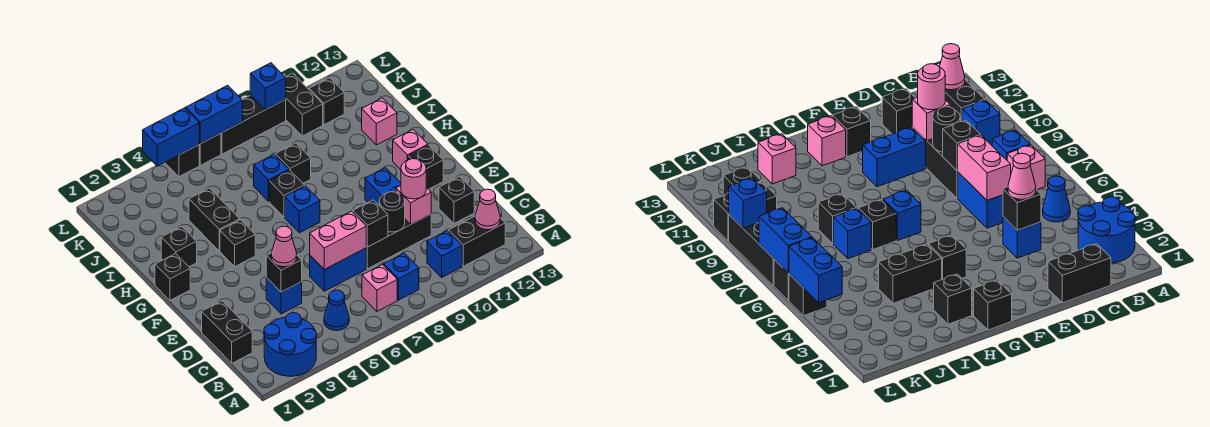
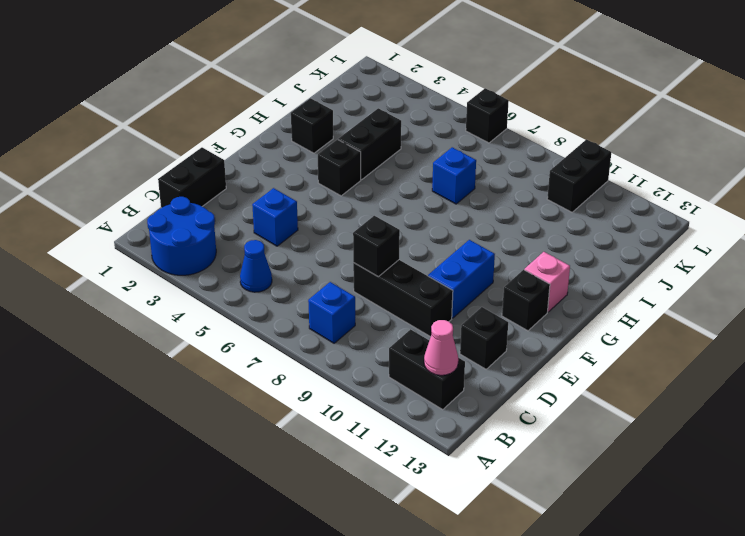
none -> pink brick B7 level 1
none -> blue brick B10 level 1
none -> blue brick D6:D7 level 1
none -> black brick G1 level 1

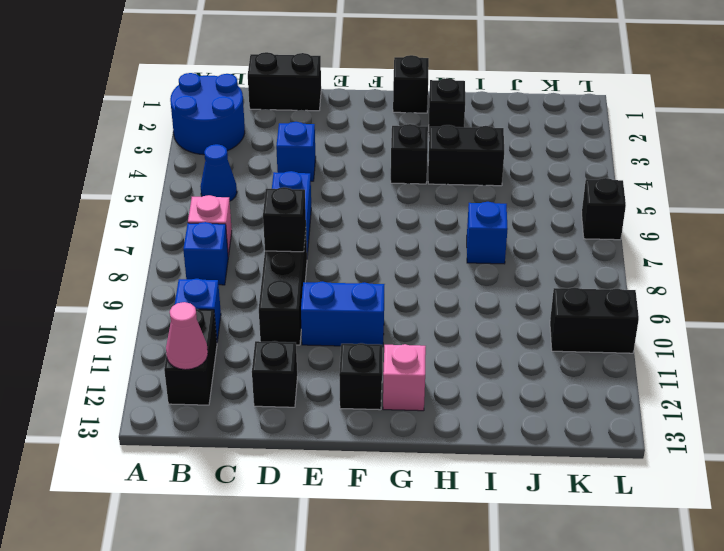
none -> blue brick G7 level 1
none -> black brick H7 level 1
none -> black brick I8 level 1
none -> pink brick I12 level 1

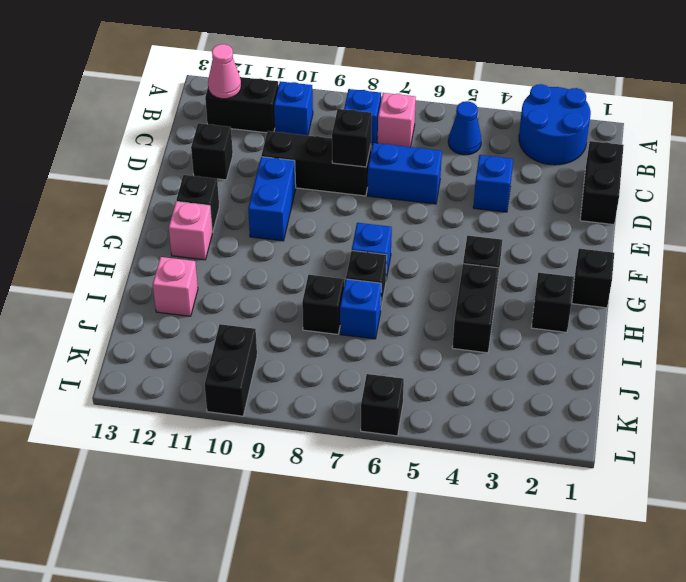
none -> black brick K11 level 1
none -> black brick L5 level 1
none -> black brick L7:L9 level 1
none -> black brick D4 level 2

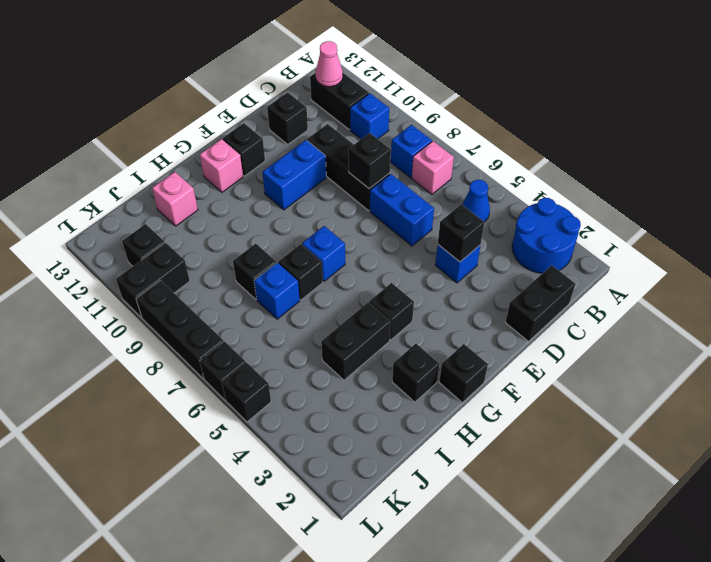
none -> pink brick D6:D7 level 2
none -> black round brick D9 level 2
none -> pink brick D10 level 2
none -> blue brick L4:L5 level 2

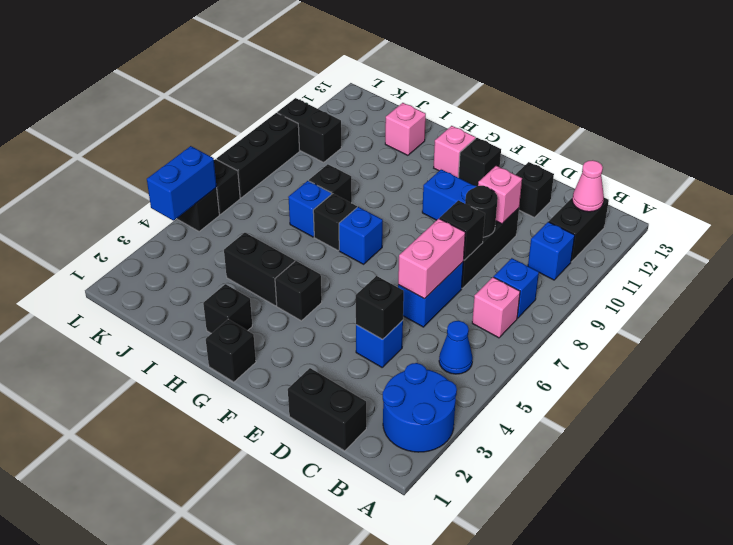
none -> black brick K11 level 1
none -> blue brick L6:L7 level 2
none -> blue brick L9 level 2
none -> pink cone D4 level 3

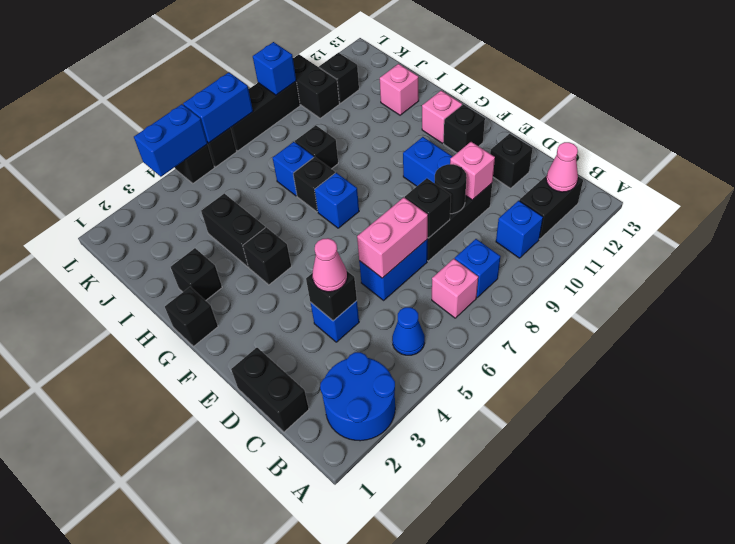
none -> pink round brick D10 level 3

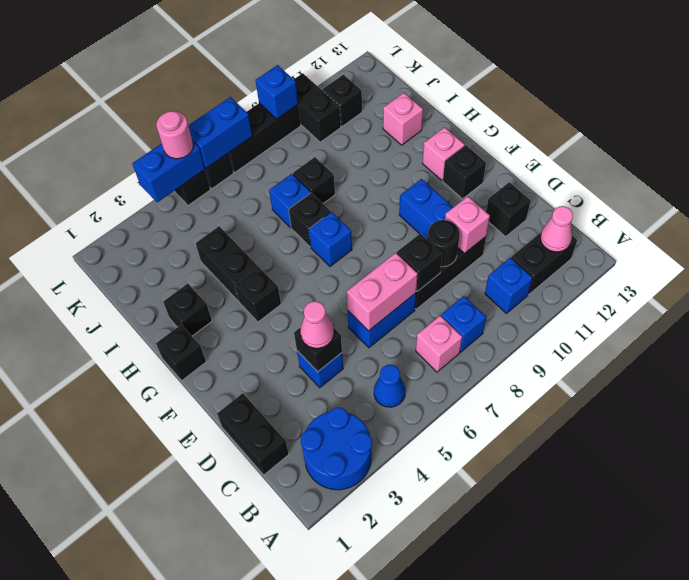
pink round brick L5 level 3 -> pink round brick D10 level 3

